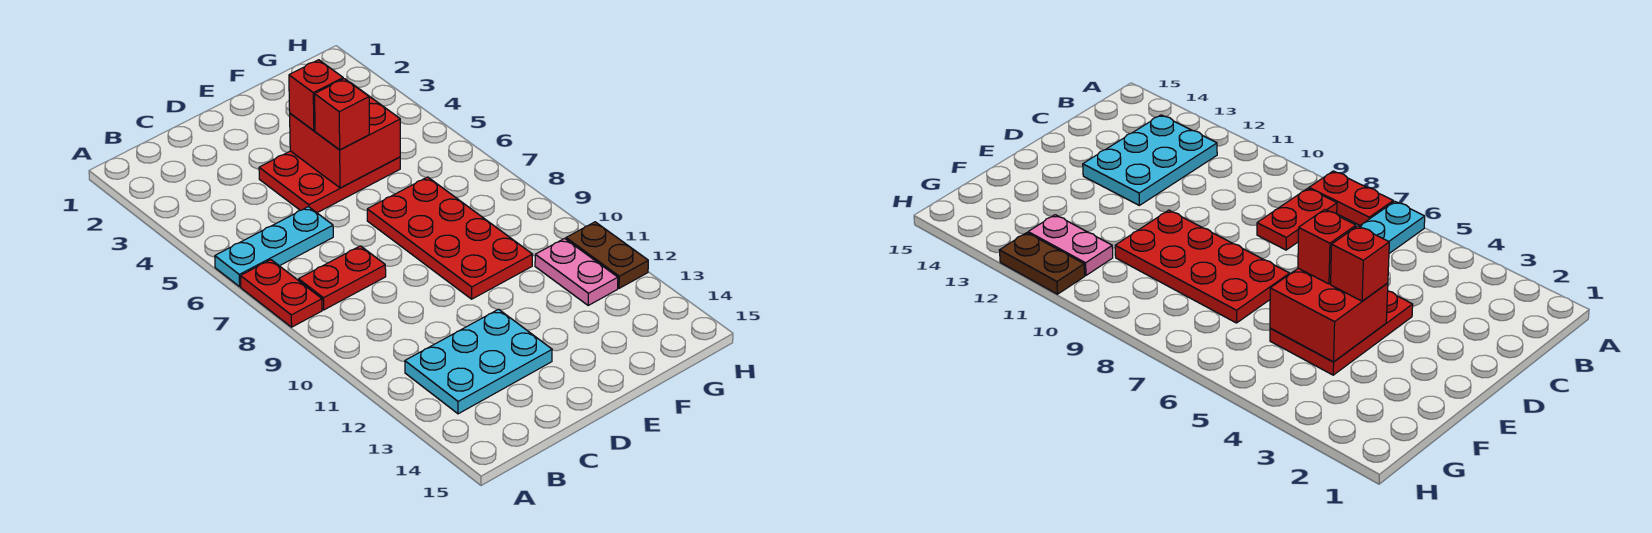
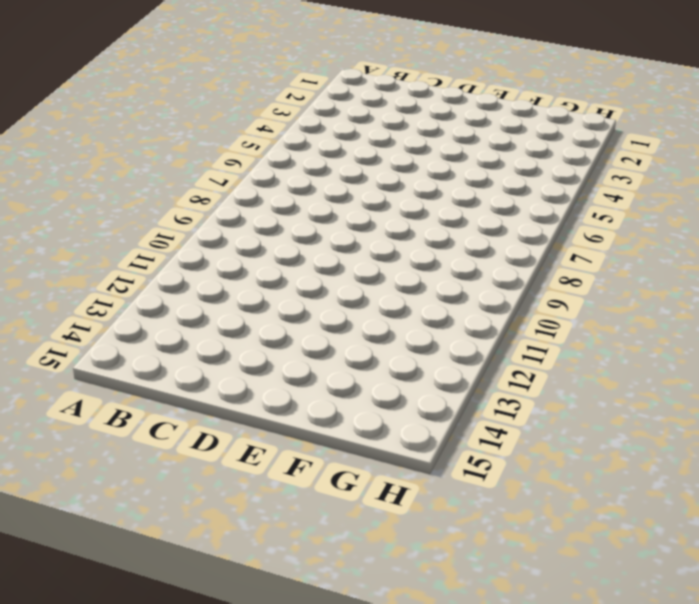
none -> cyan plate A6:C6 level 1
none -> red plate A7:A8 level 1

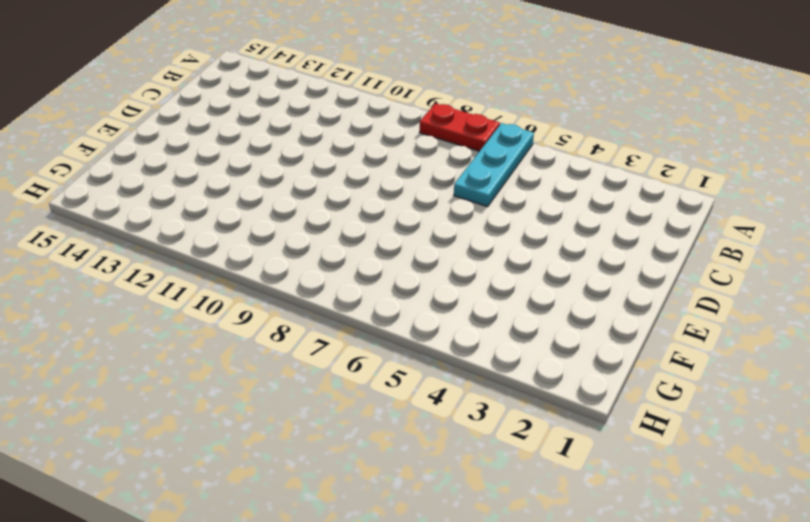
none -> red plate B8:C8 level 1
none -> cyan plate B12:D13 level 1

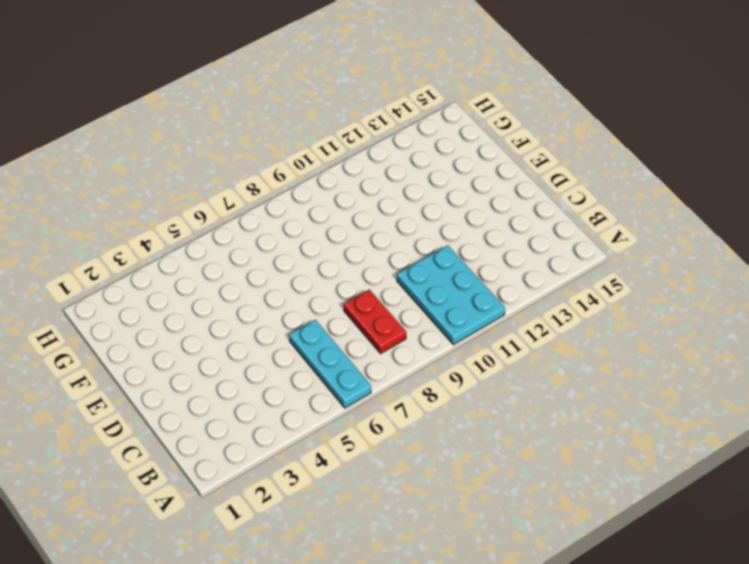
cyan plate A10:C11 level 1 -> cyan plate B12:D13 level 1
none -> red plate A7:A8 level 1
none -> red plate D4:F5 level 1

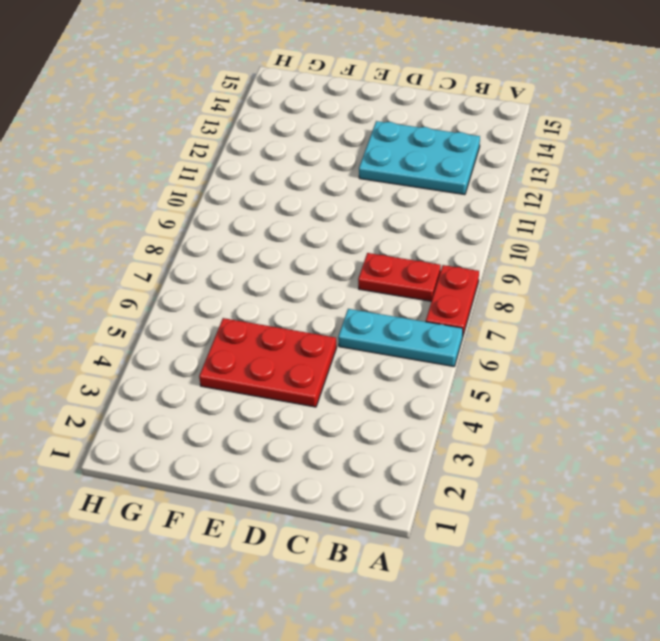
none -> red plate E7:F10 level 1
none -> pink plate G11:G12 level 1

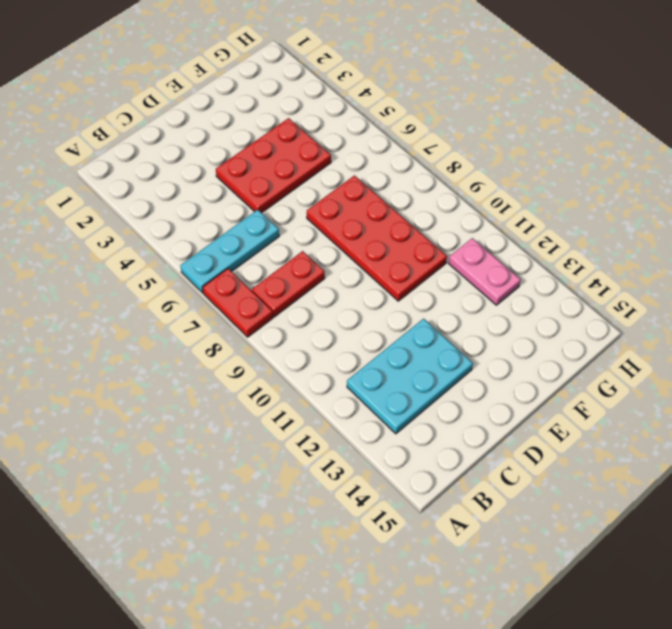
none -> brown plate H11:H12 level 1
none -> red brick E4:F5 level 2

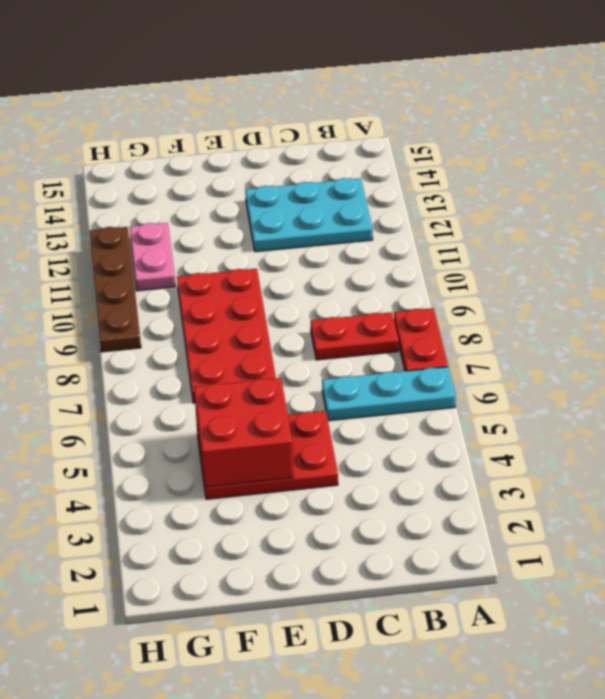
brown plate H9:H12 level 1 -> brown plate H11:H12 level 1
none -> red brick E4 level 3
none -> red brick E5 level 3

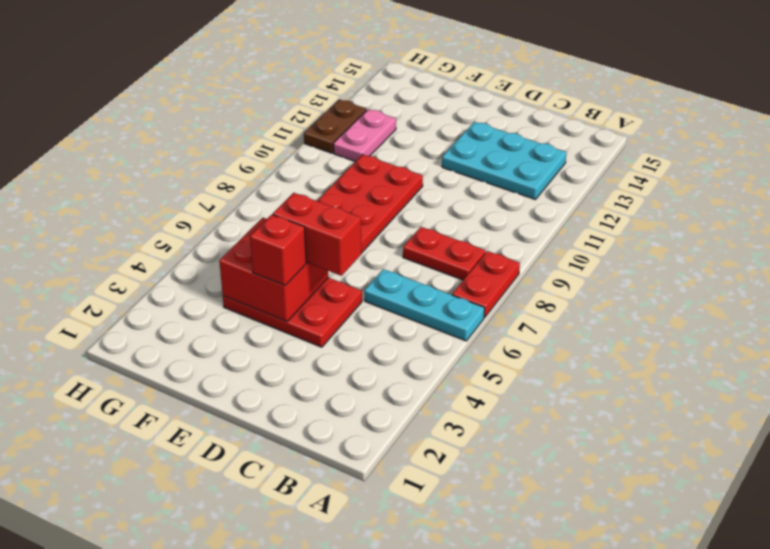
red brick D5:E5 level 3 -> red brick E5 level 3

